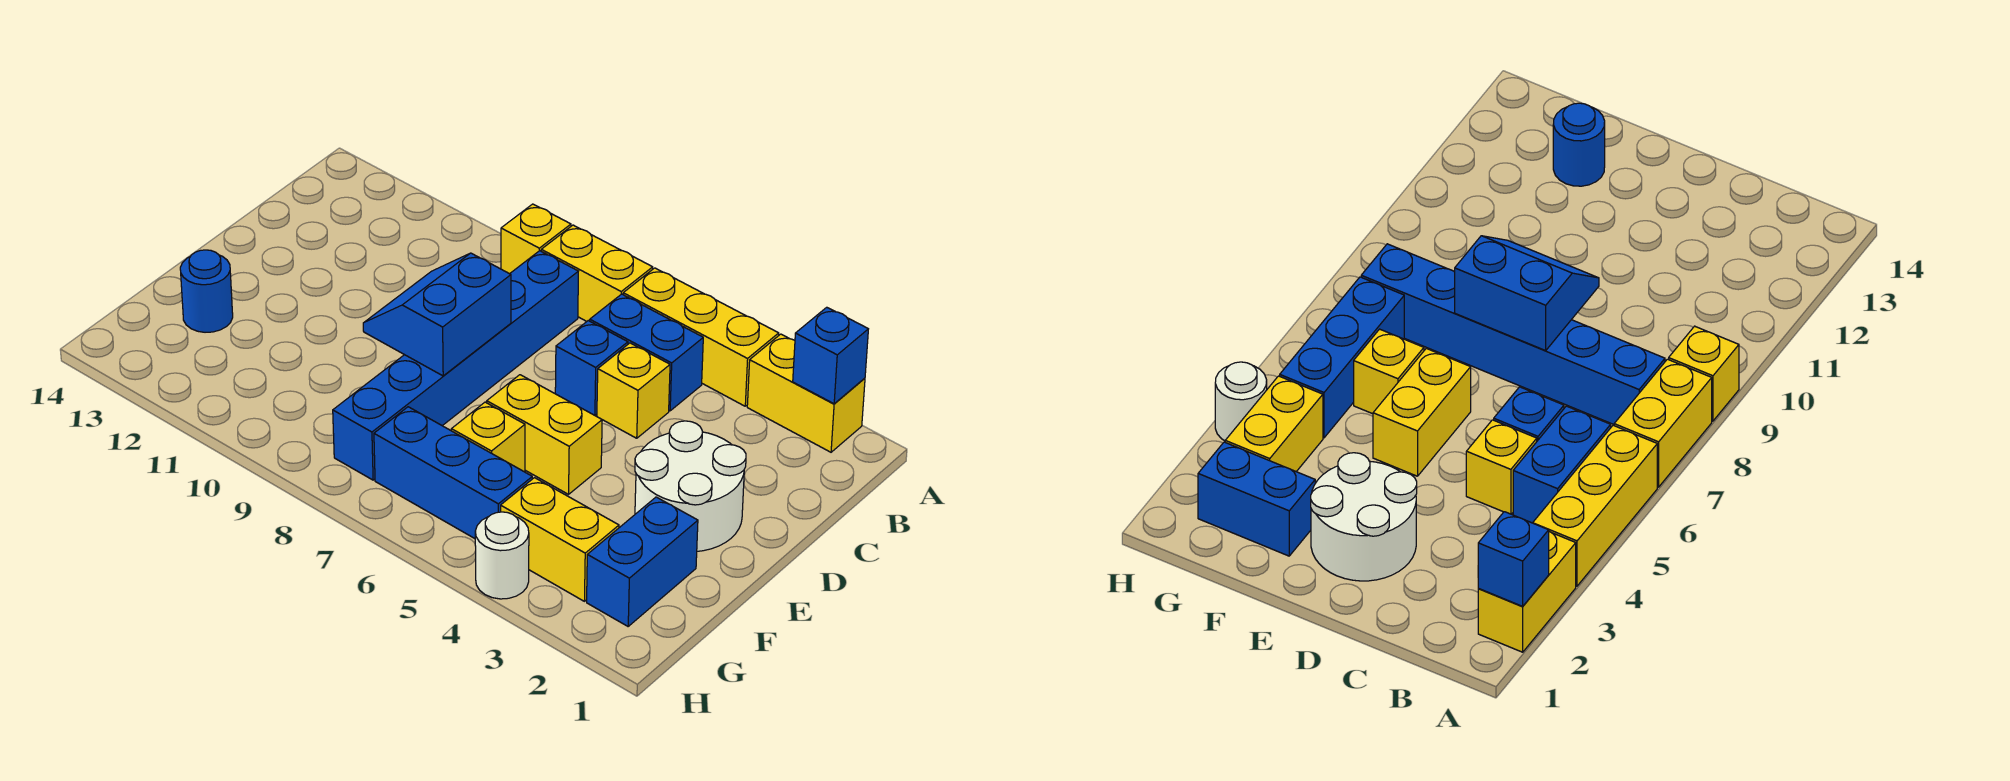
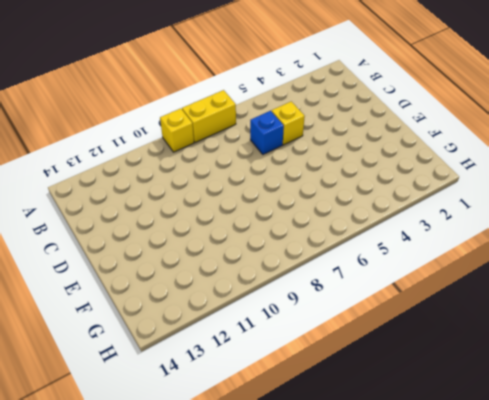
none -> yellow brick A2:A3 level 1
none -> yellow brick A4:A6 level 1
none -> blue brick B5:B6 level 1

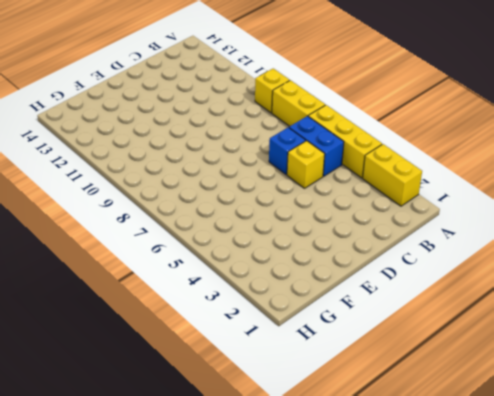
none -> blue brick B8:G8 level 1
none -> white round brick D2:E3 level 1
none -> yellow brick E5:E6 level 1

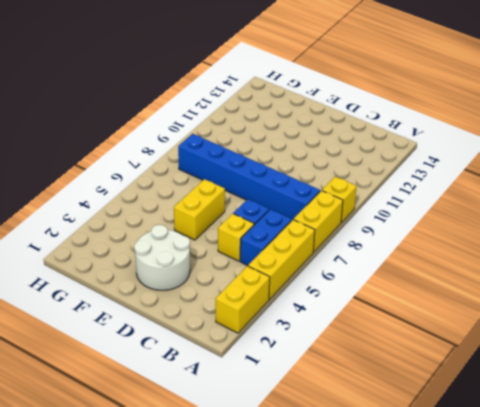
none -> blue brick F2:G2 level 1
none -> yellow brick F6 level 1
none -> blue round brick F13 level 1

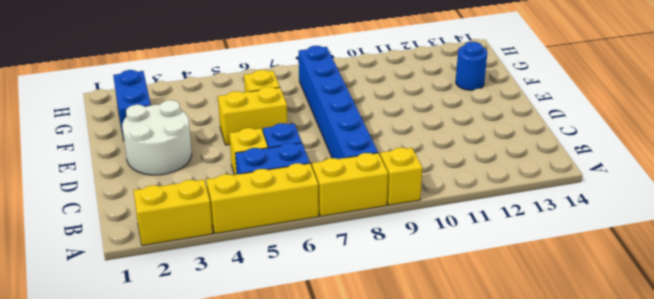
none -> yellow brick G3:G4 level 1
none -> blue brick G5:G7 level 1
none -> white round brick H4 level 1

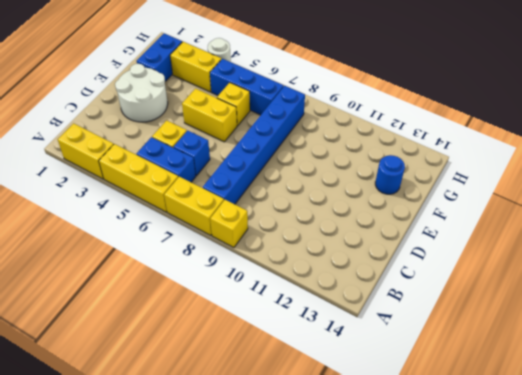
none -> blue brick A2 level 2
none -> blue slope D8:E9 level 2 top 8

